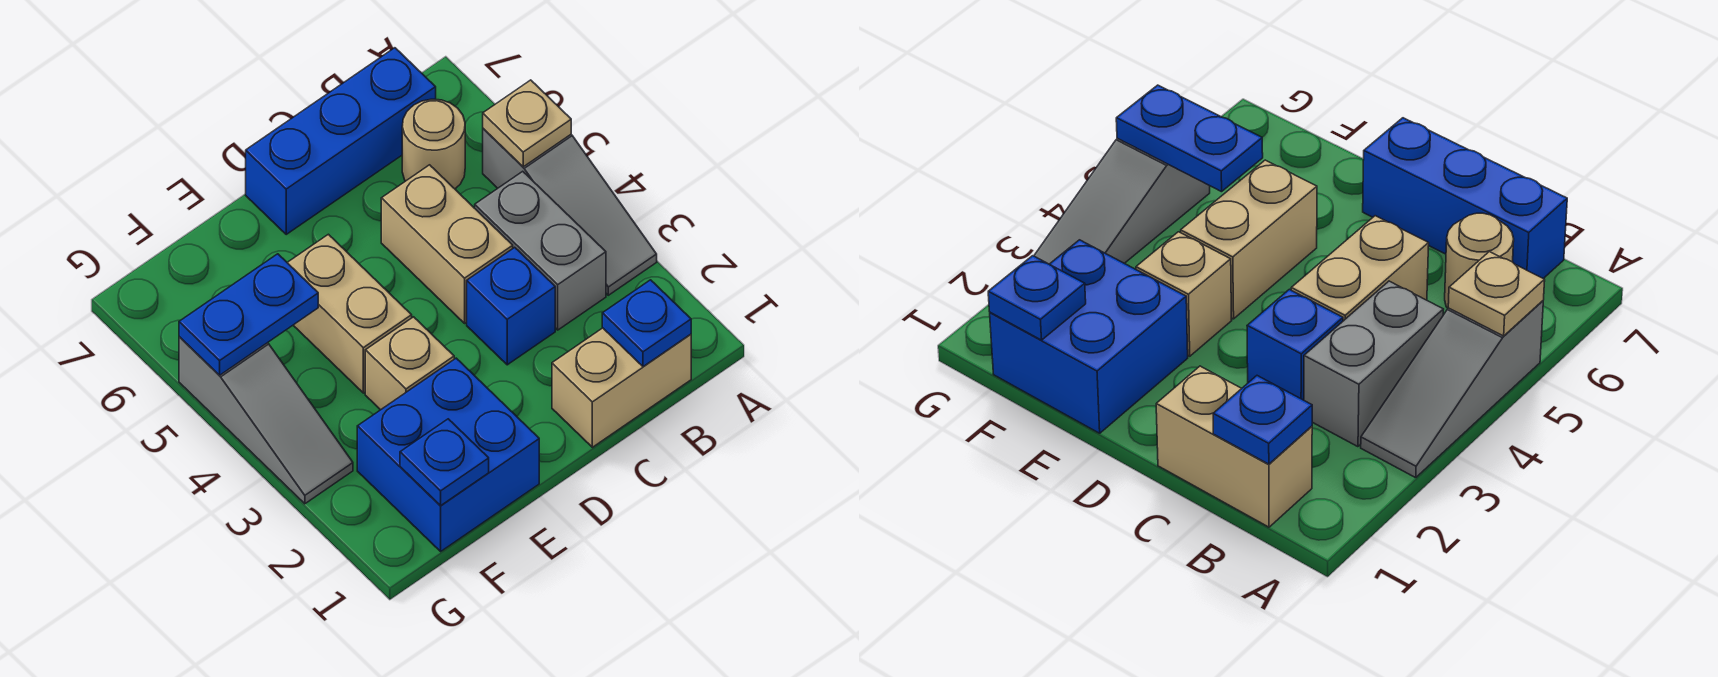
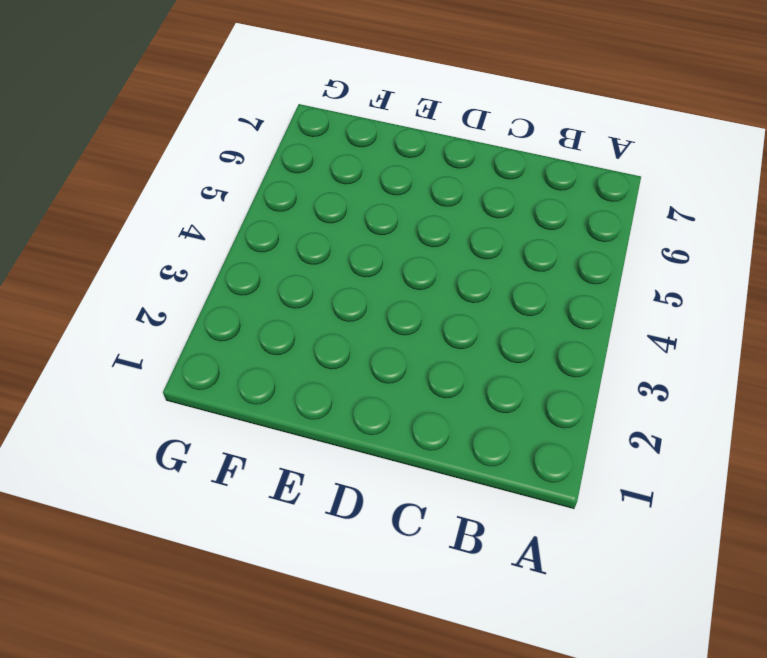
none -> grey slope A3:A5 level 1 top 5
none -> tan brick B1:C1 level 1
none -> grey brick B3:B4 level 1

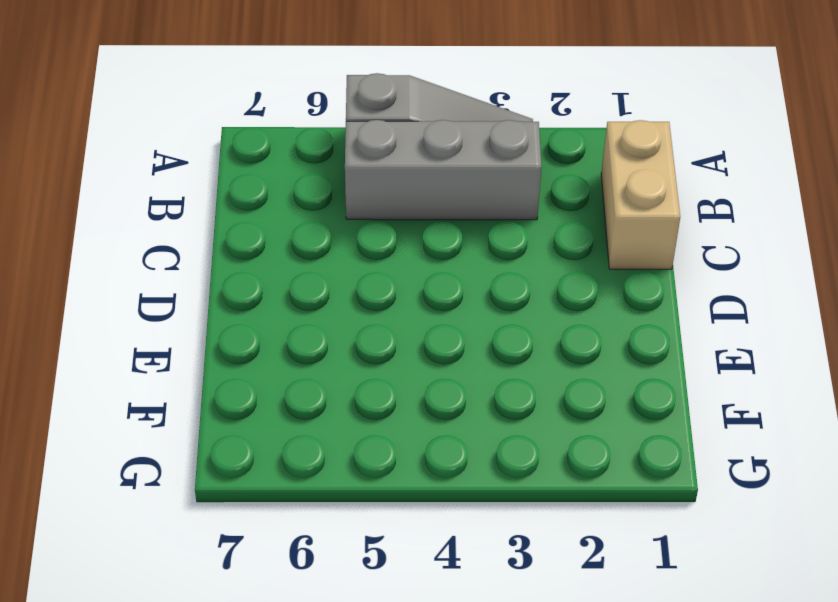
grey brick B3:B5 level 1 -> grey brick B3:B4 level 1
none -> tan round brick B6 level 1
none -> blue brick B7:D7 level 1
none -> blue brick C3 level 1

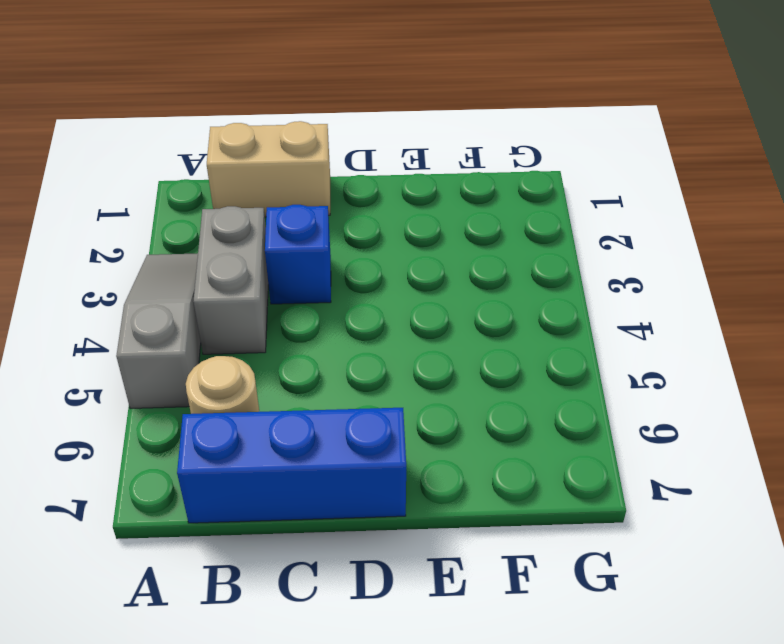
none -> tan brick C4:C5 level 1
none -> blue brick E1:F2 level 1
none -> tan brick E3 level 1

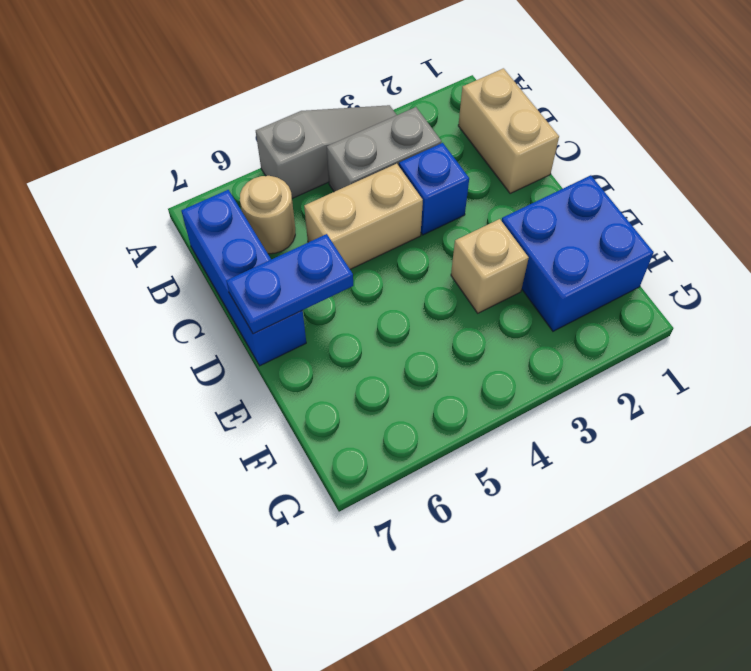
blue plate D6:D7 level 2 -> blue plate F5:G5 level 2
none -> tan brick E4:E5 level 1
none -> grey slope G3:G5 level 1 top 5
none -> tan plate A5 level 2

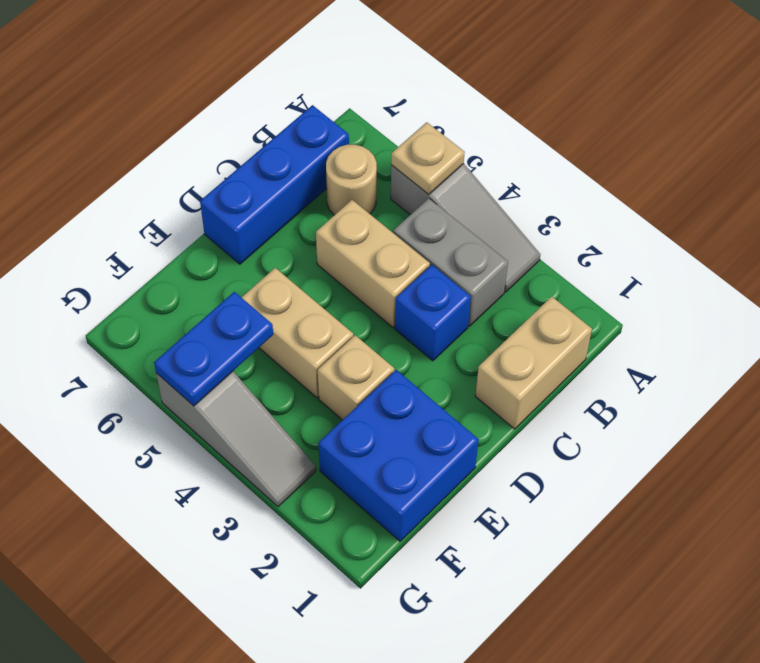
none -> blue plate B1 level 2
none -> blue plate F1 level 2

